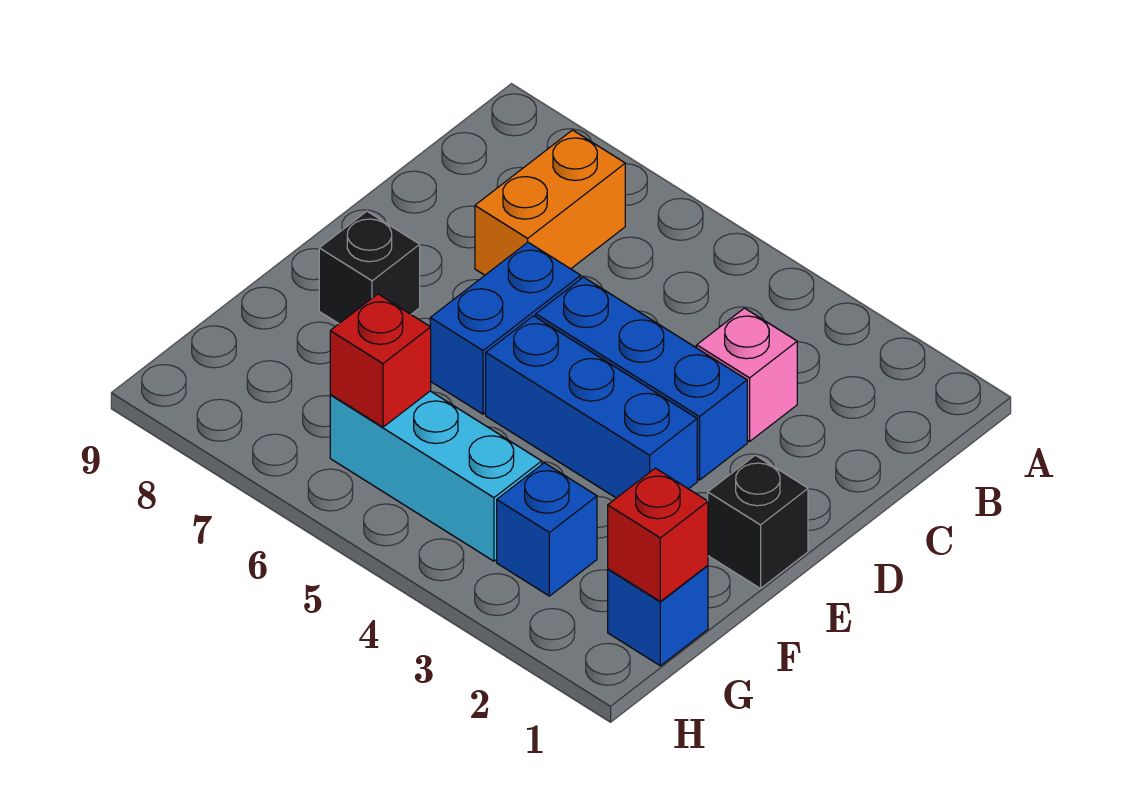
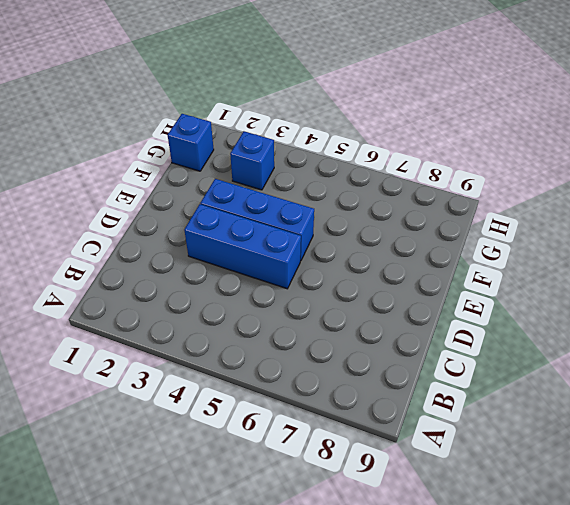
none -> orange brick B7:C7 level 1
none -> pink brick C3 level 1
none -> blue brick D6:E6 level 1

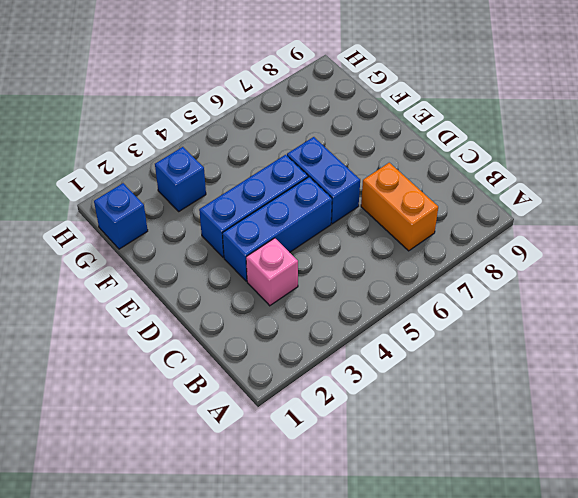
none -> black brick E1 level 1
none -> black brick E8 level 1
none -> cyan brick G4:G6 level 1

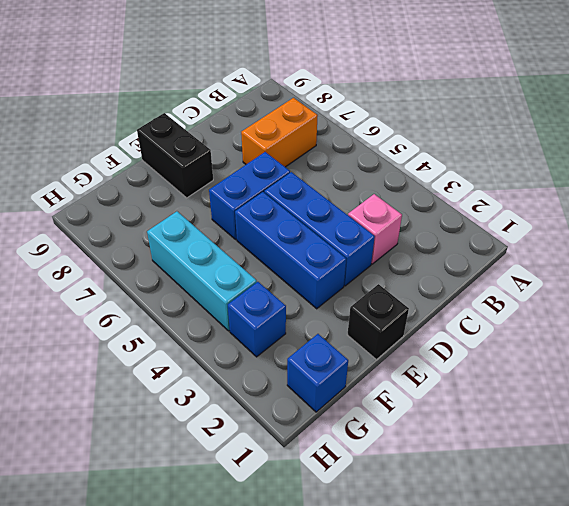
black brick E8:E9 level 1 -> black brick E8 level 1
none -> red brick G1 level 2
none -> red brick G6 level 2

